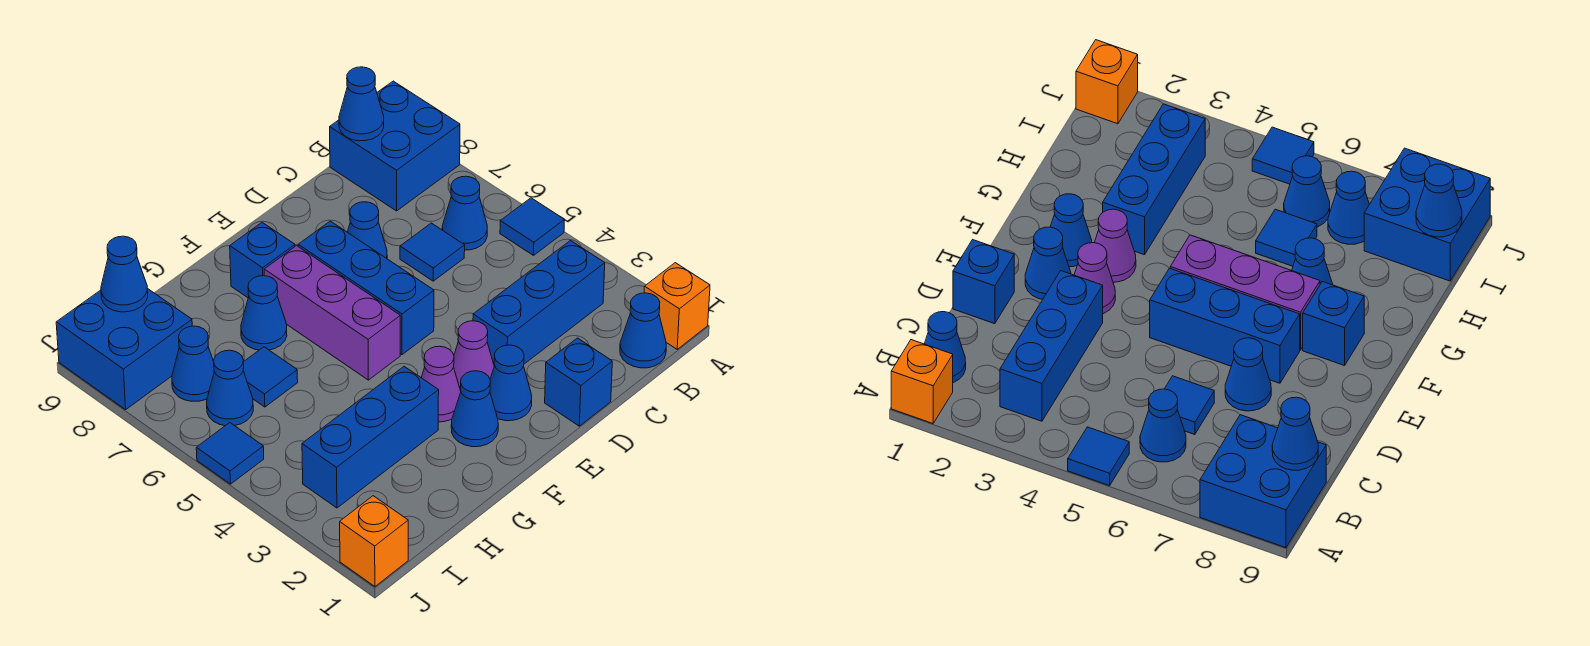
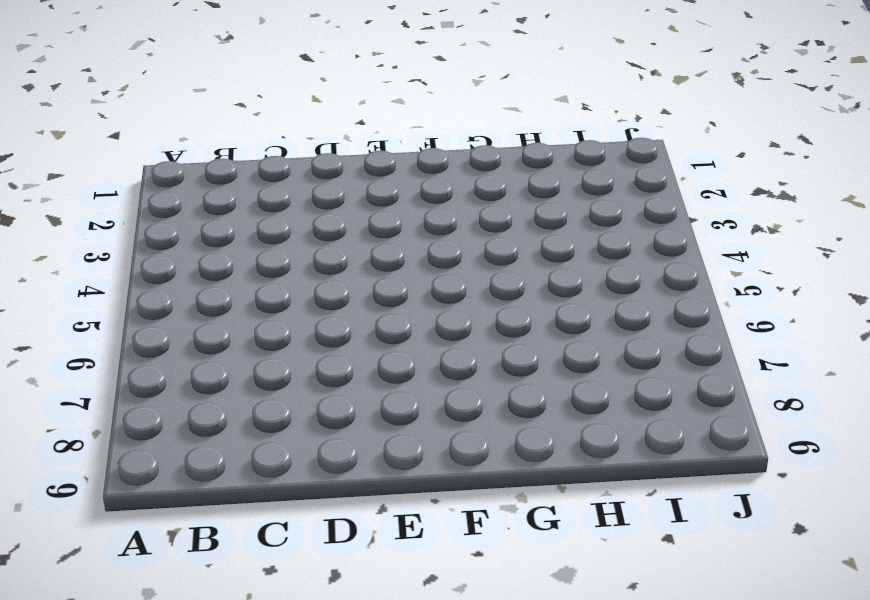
none -> orange brick A1 level 1
none -> blue tile A5 level 1
none -> blue brick A8:B9 level 1

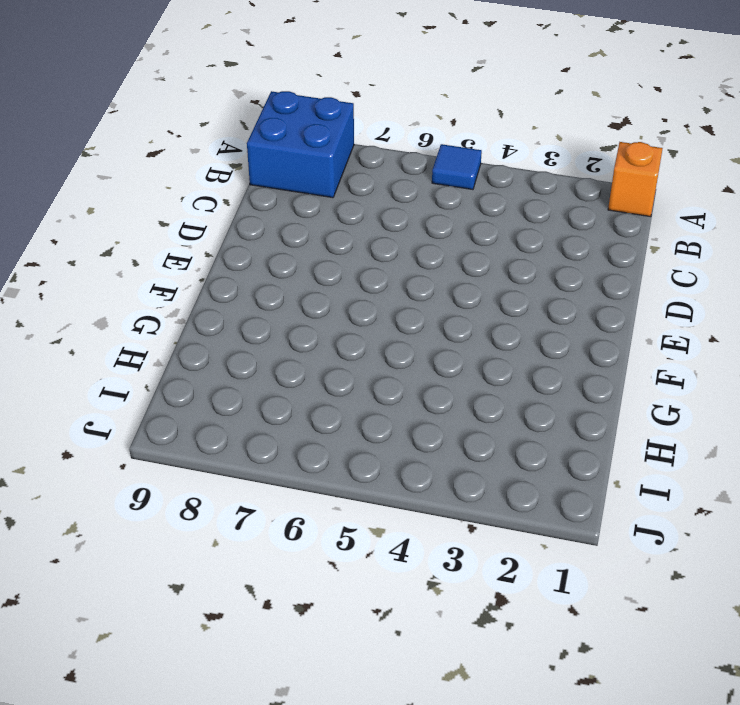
none -> blue cone B1 level 1
none -> blue brick B3:D3 level 1
none -> blue cone B6 level 1

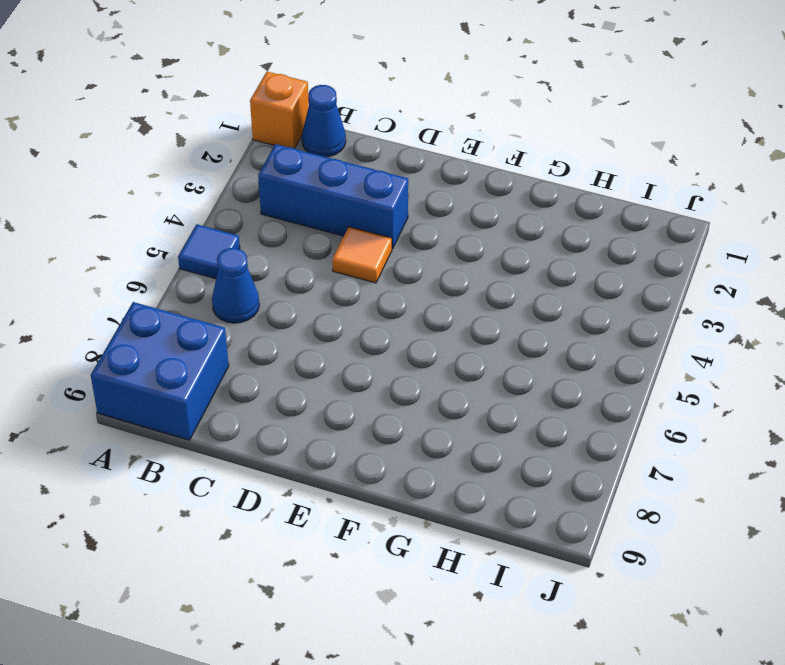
orange tile D4 level 1 -> none
none -> blue tile C6 level 1
none -> blue brick D1 level 1
none -> blue cone D7 level 1

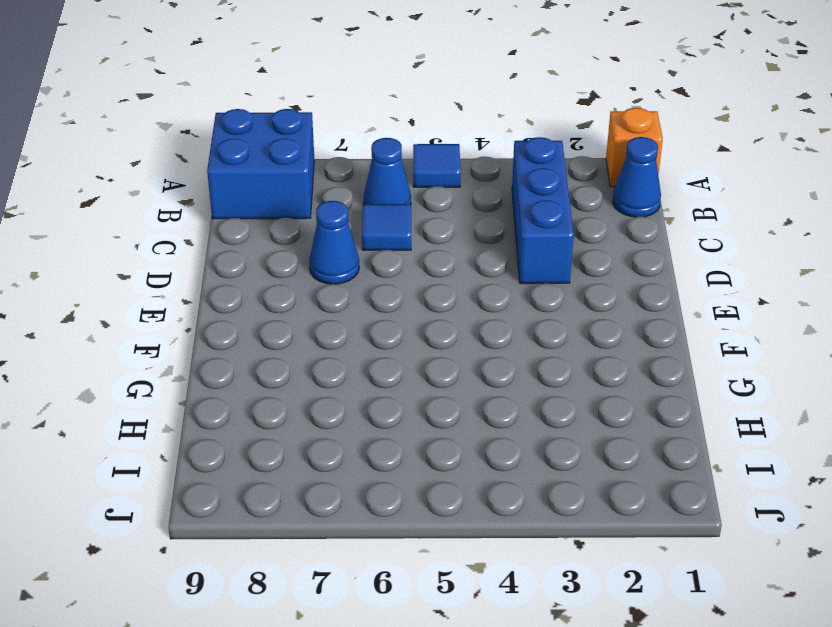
none -> blue brick D1 level 1
none -> blue cone E2 level 1
none -> purple cone E3 level 1

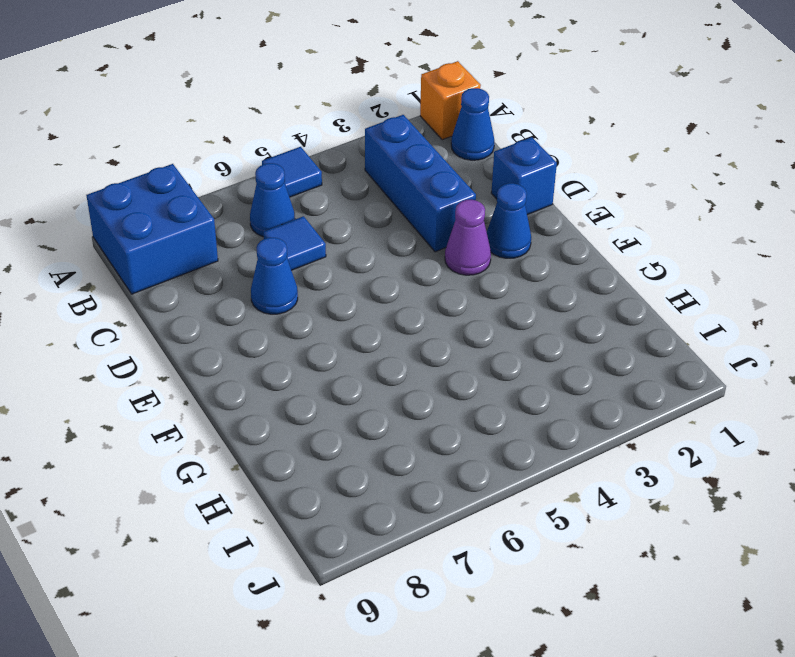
none -> blue brick E5:E7 level 1
none -> blue cone F2 level 1
none -> purple cone F3 level 1

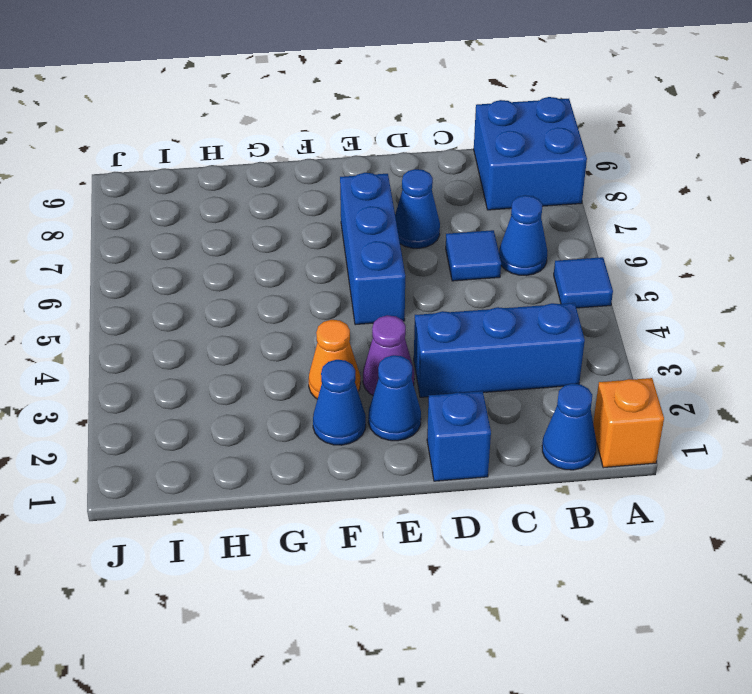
orange cone F3 level 1 -> purple cone F3 level 1
none -> purple brick F5:F7 level 1
none -> blue brick F8 level 1
none -> blue brick G3:I3 level 1

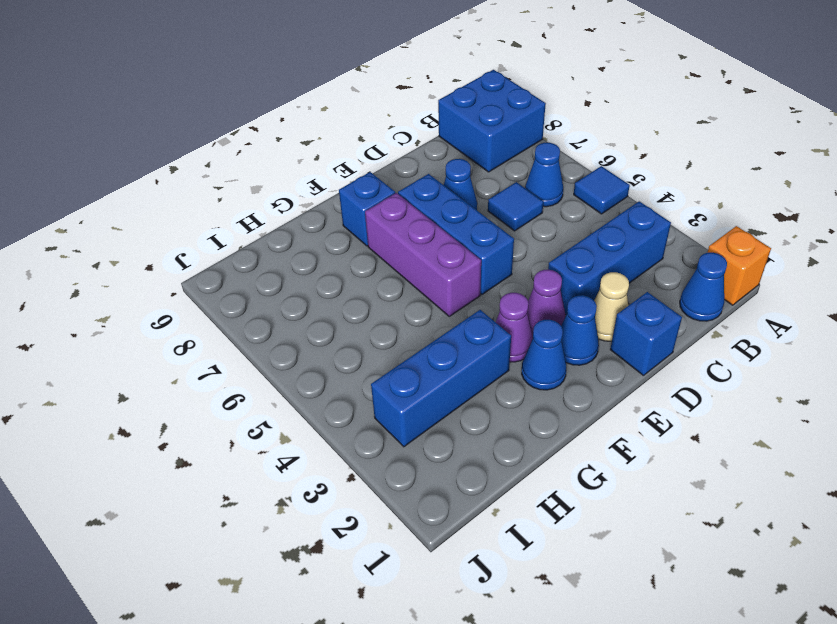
tan cone D2 level 1 -> none
none -> blue cone G7 level 1
none -> blue tile H6 level 1
none -> blue cone I6 level 1

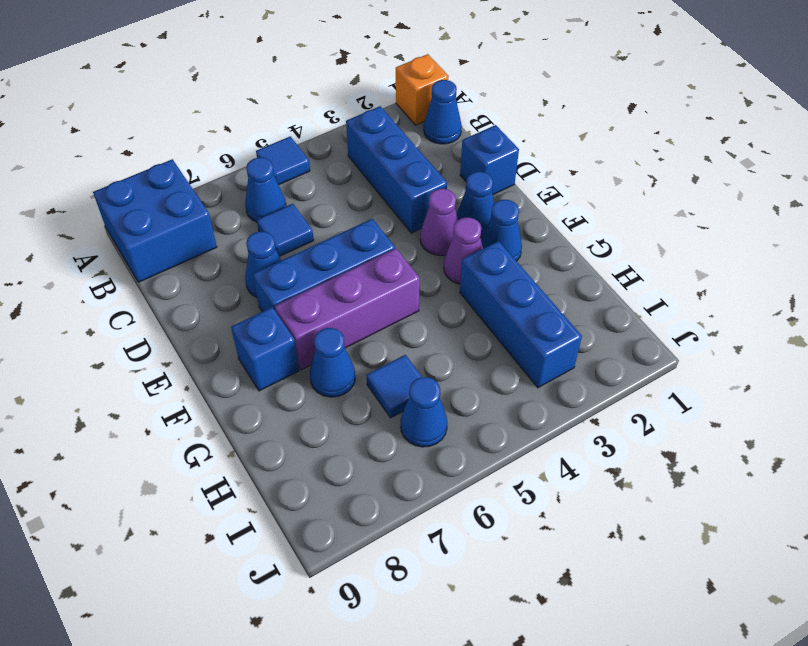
none -> blue cone I7 level 1
none -> blue brick I8:J9 level 1
none -> orange brick J1 level 1

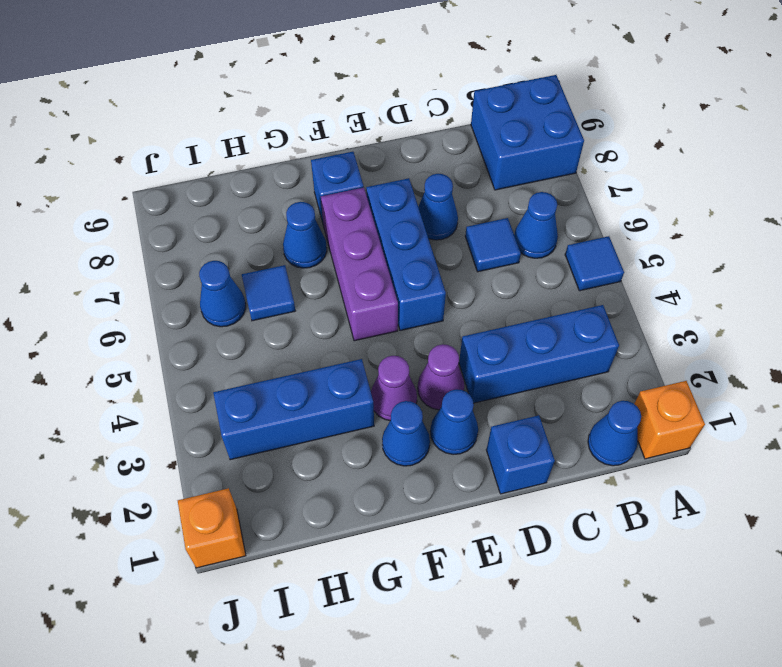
none -> blue cone I7 level 1
none -> blue brick I8:J9 level 1
none -> blue tile J5 level 1

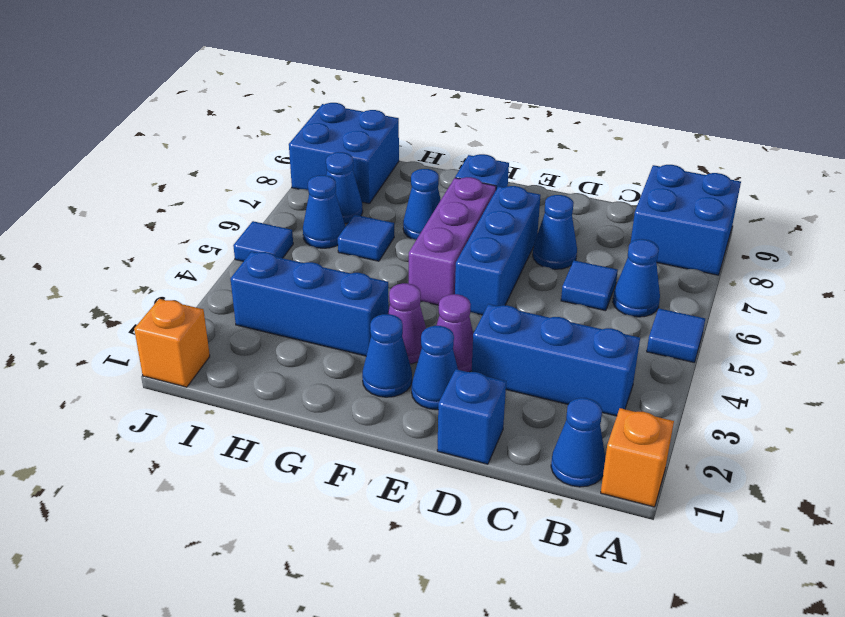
none -> blue cone B9 level 2
none -> blue cone I9 level 2

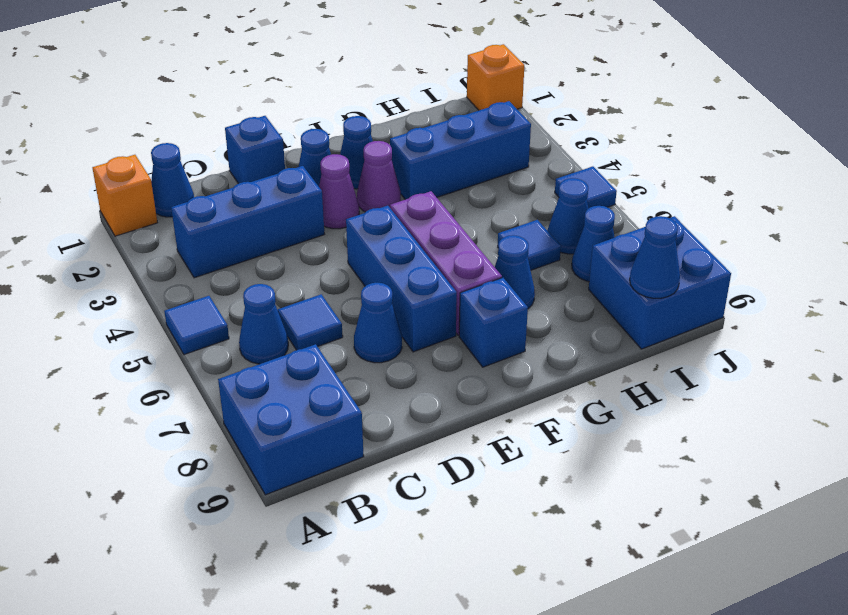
none -> blue cone B9 level 2

